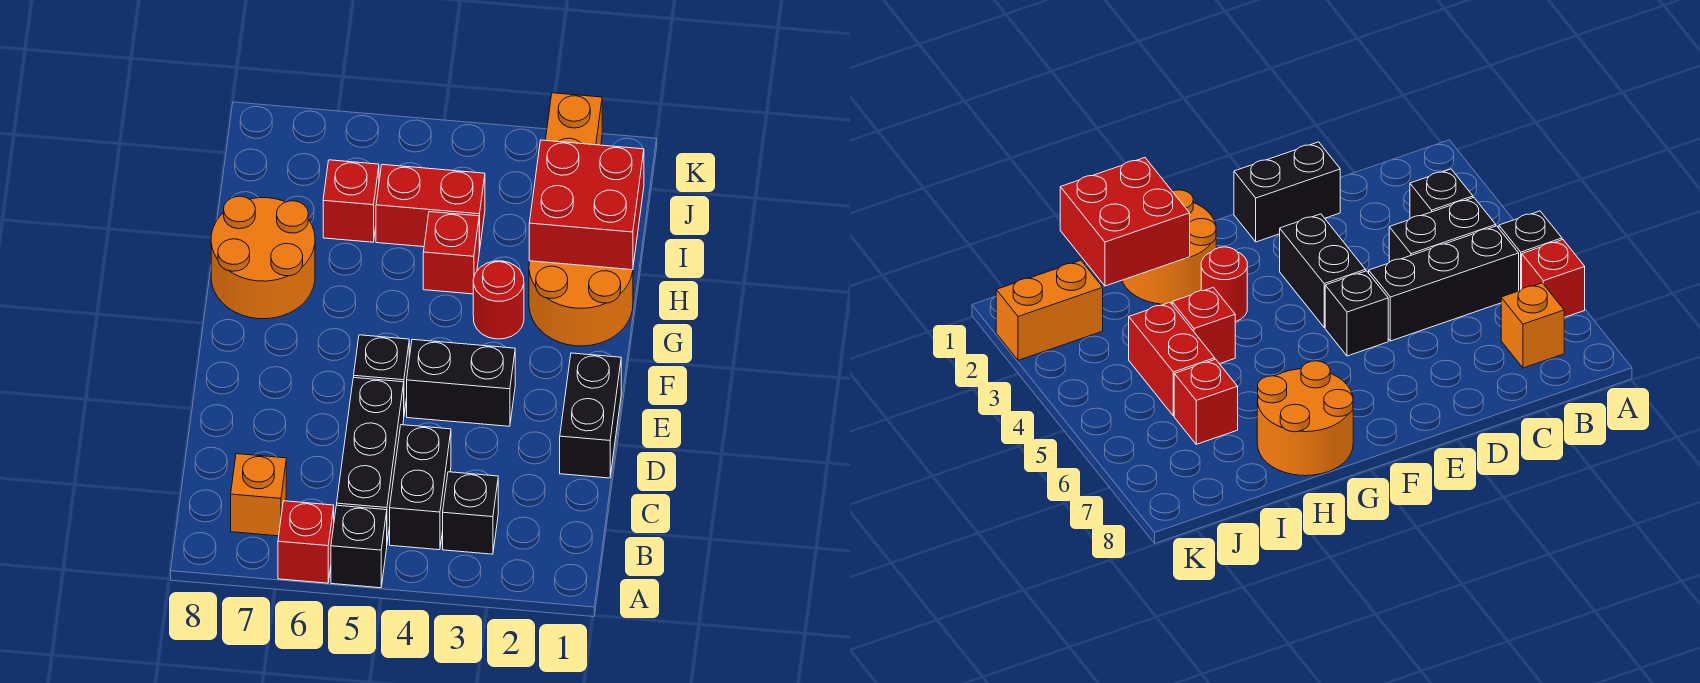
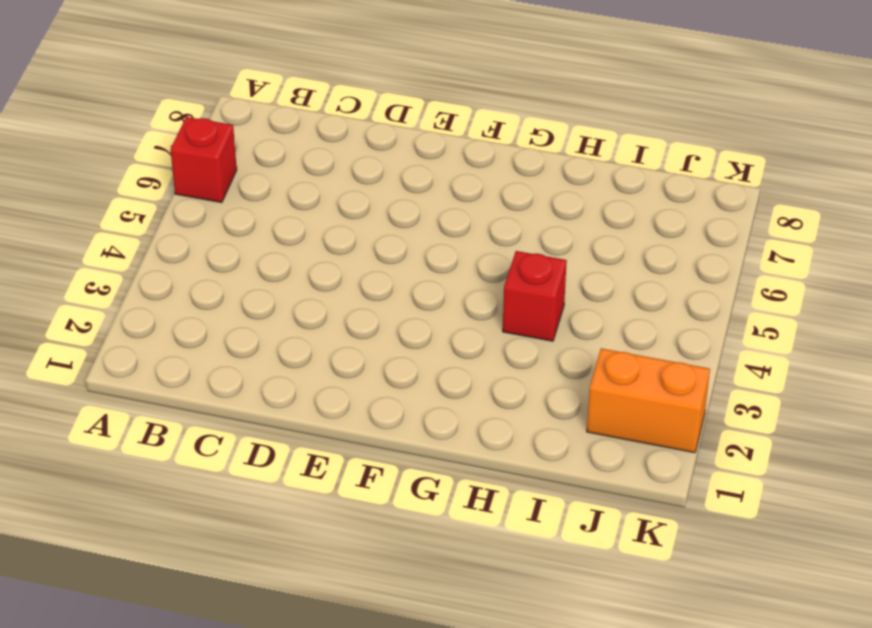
none -> black brick A5 level 1
none -> black brick B3 level 1
none -> black brick B4:C4 level 1

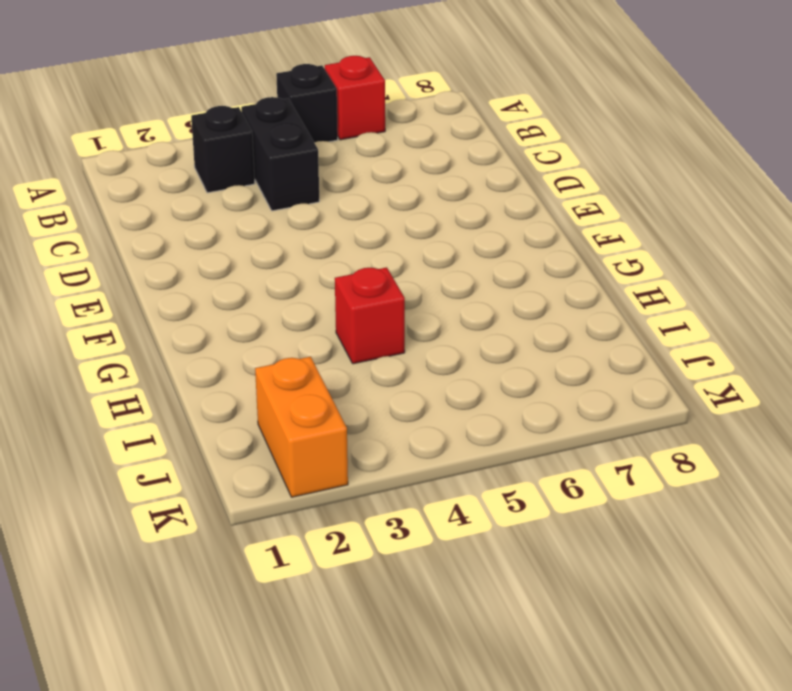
none -> black brick B5:D5 level 1
none -> orange brick B7 level 1
none -> black brick D1:E1 level 1

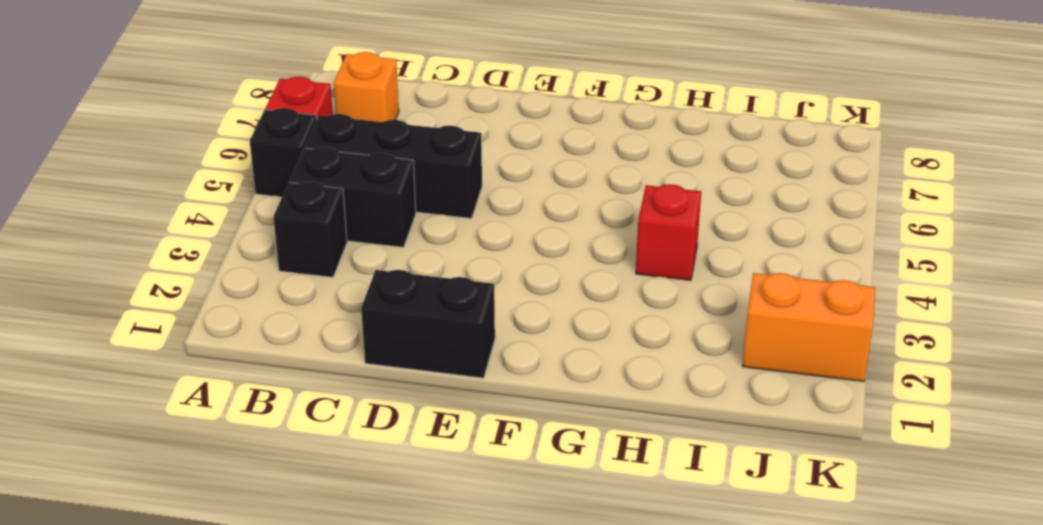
none -> black brick E3:E4 level 1
none -> black brick E5 level 1
none -> orange round brick G1:H2 level 1

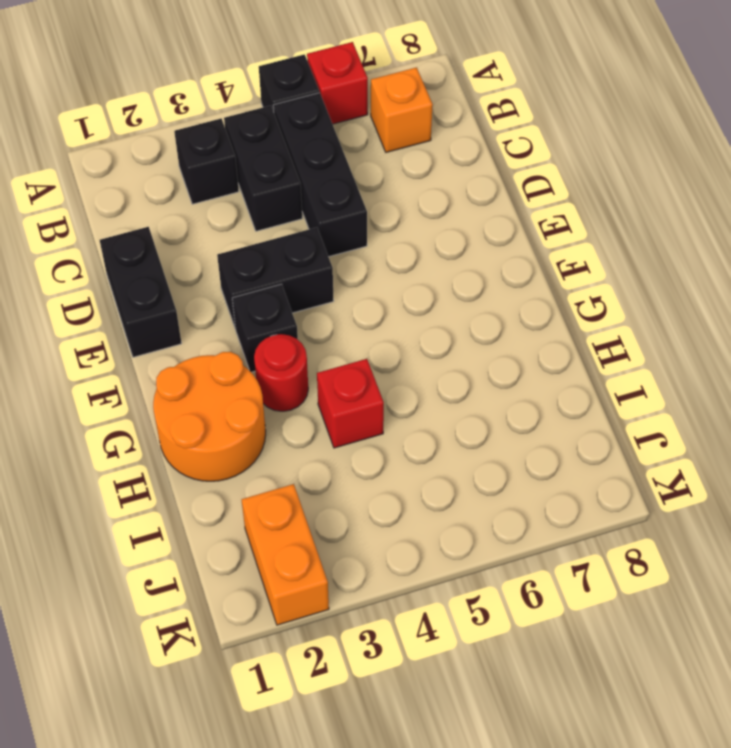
black brick F3 level 1 -> black brick E5 level 1
none -> orange round brick G7:H8 level 1
none -> red brick I4:I5 level 1
none -> red brick I6 level 1

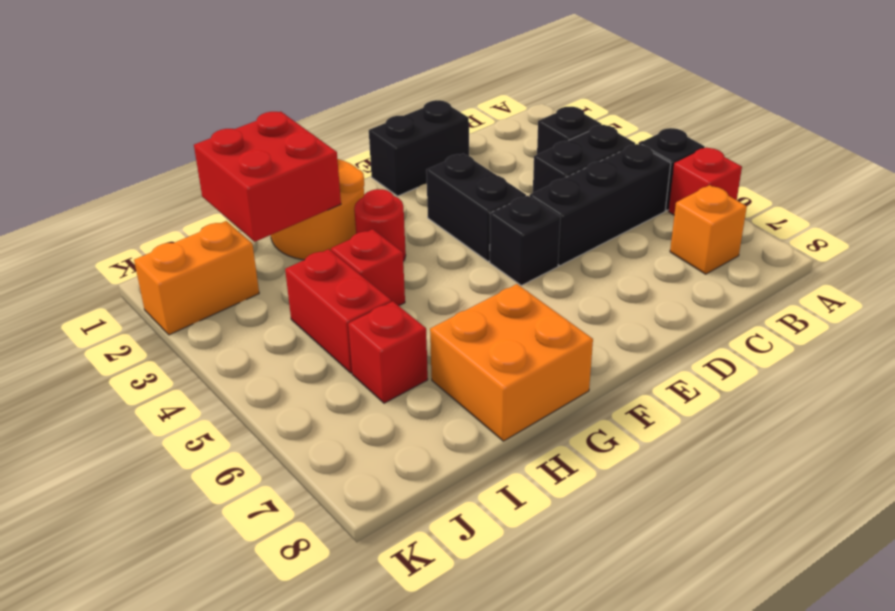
orange brick G7:H8 level 1 -> orange round brick G7:H8 level 1

